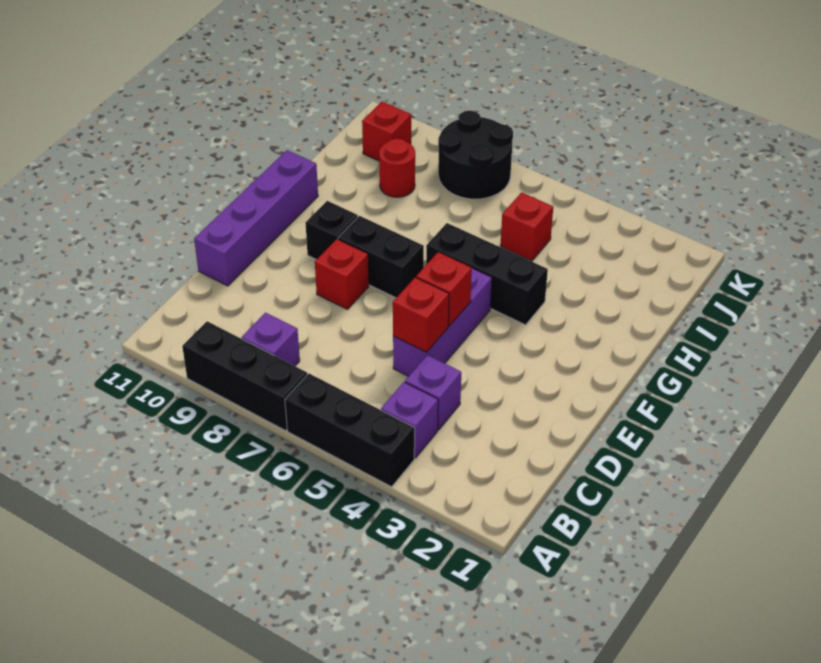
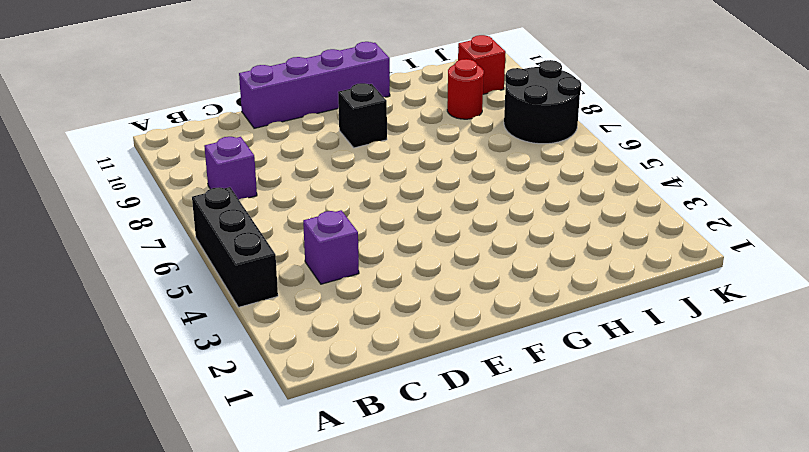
none -> black brick A7:A9 level 1
none -> purple brick B4 level 1
none -> purple brick D5:F5 level 1

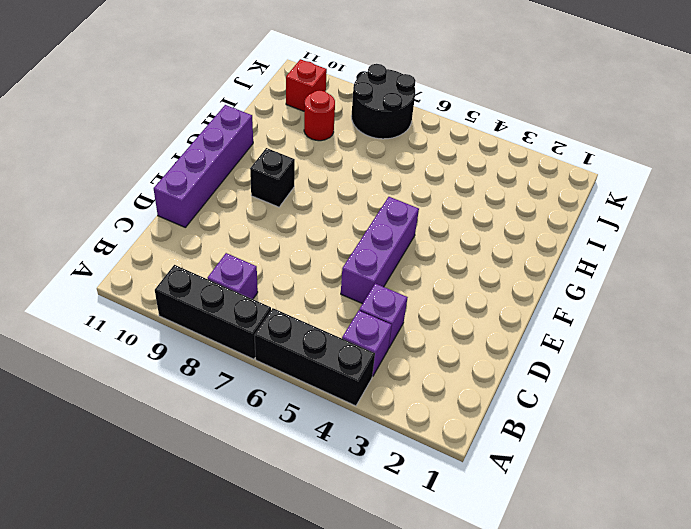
none -> red brick E8 level 1
none -> black brick F7:F8 level 1
none -> black brick G4:G6 level 1

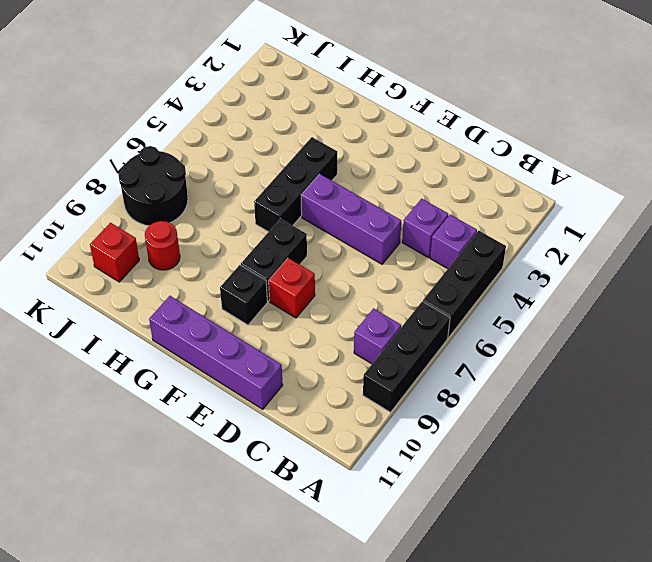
none -> red brick I5 level 1
none -> red brick D5 level 2
none -> red brick E5 level 2

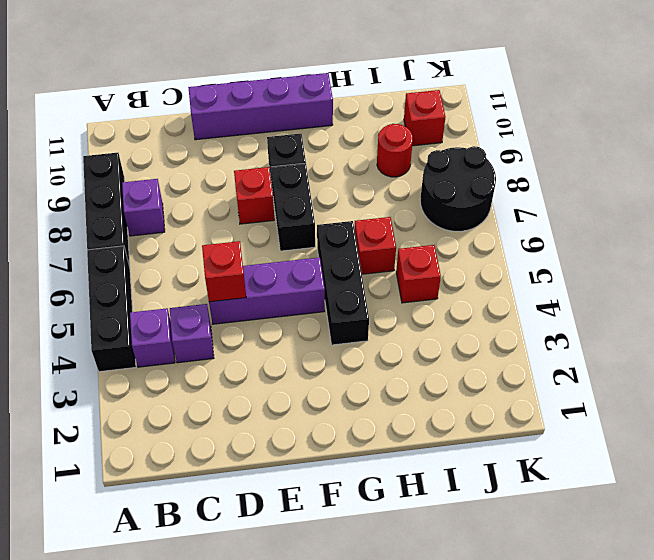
red brick H6 level 1 -> red brick E5 level 2

